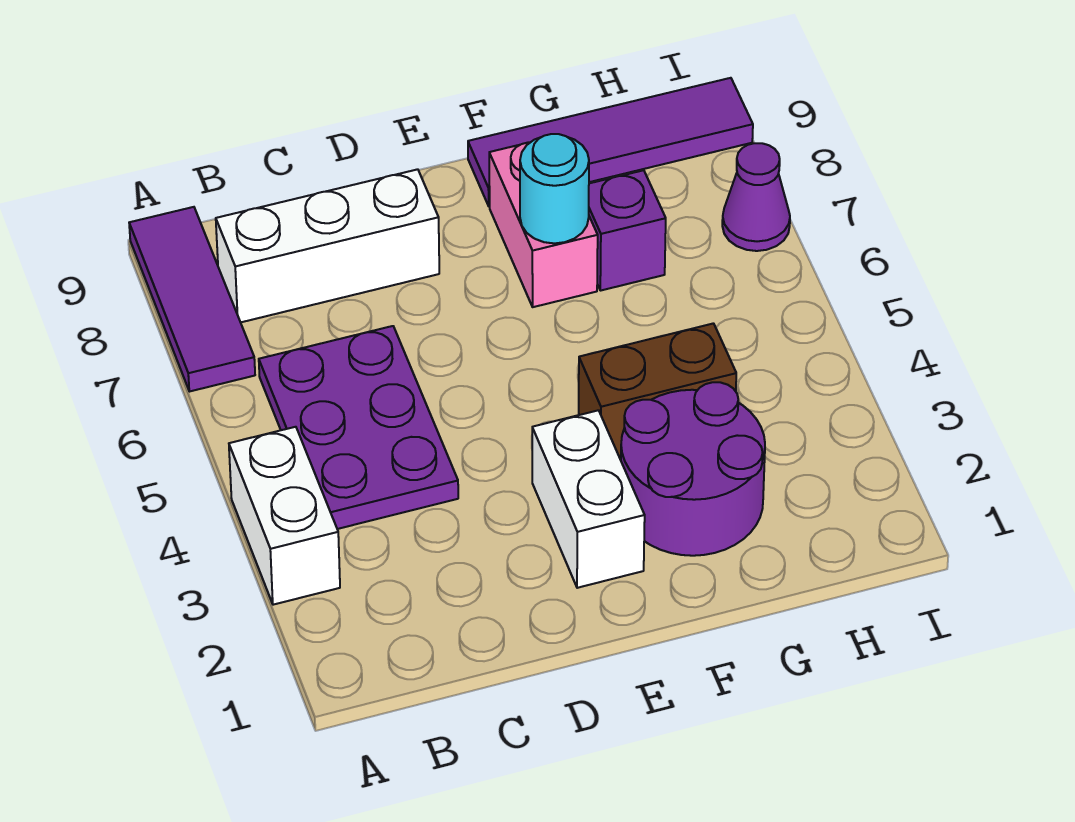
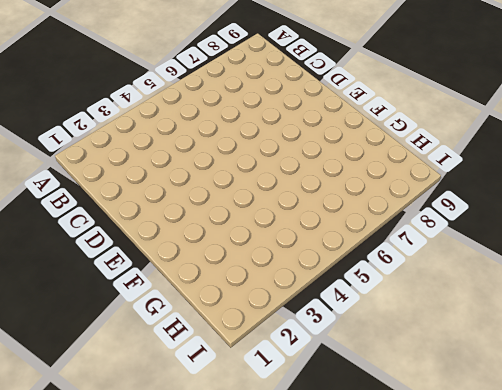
none -> white brick A3:A4 level 1
none -> purple tile A7:A9 level 1
none -> purple plate B4:C6 level 1

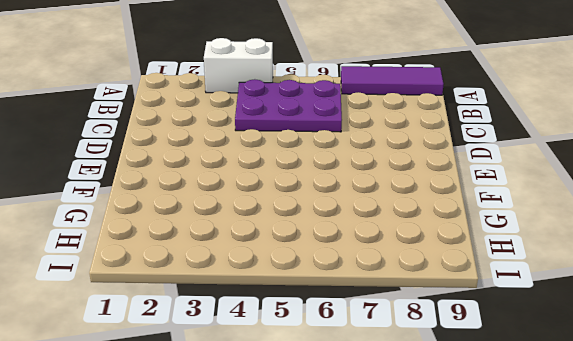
none -> white brick B8:D8 level 1
none -> white brick E2:E3 level 1
none -> purple round brick F2:G3 level 1

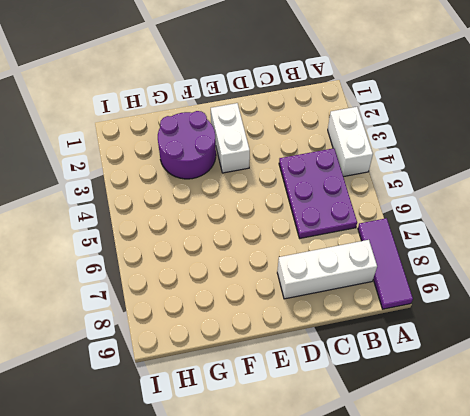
none -> brown brick F4:G4 level 1
none -> pink brick F7:F8 level 1
none -> purple tile F9:I9 level 1

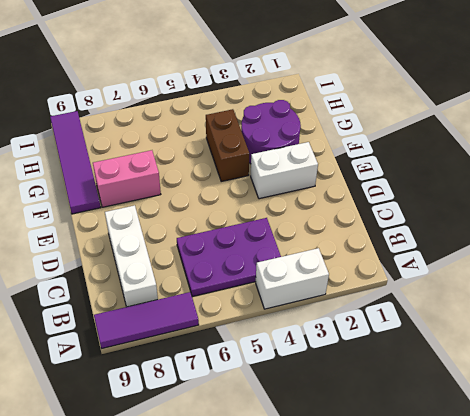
none -> purple brick G7 level 1
none -> purple cone I7 level 1
none -> cyan round brick F7 level 2

